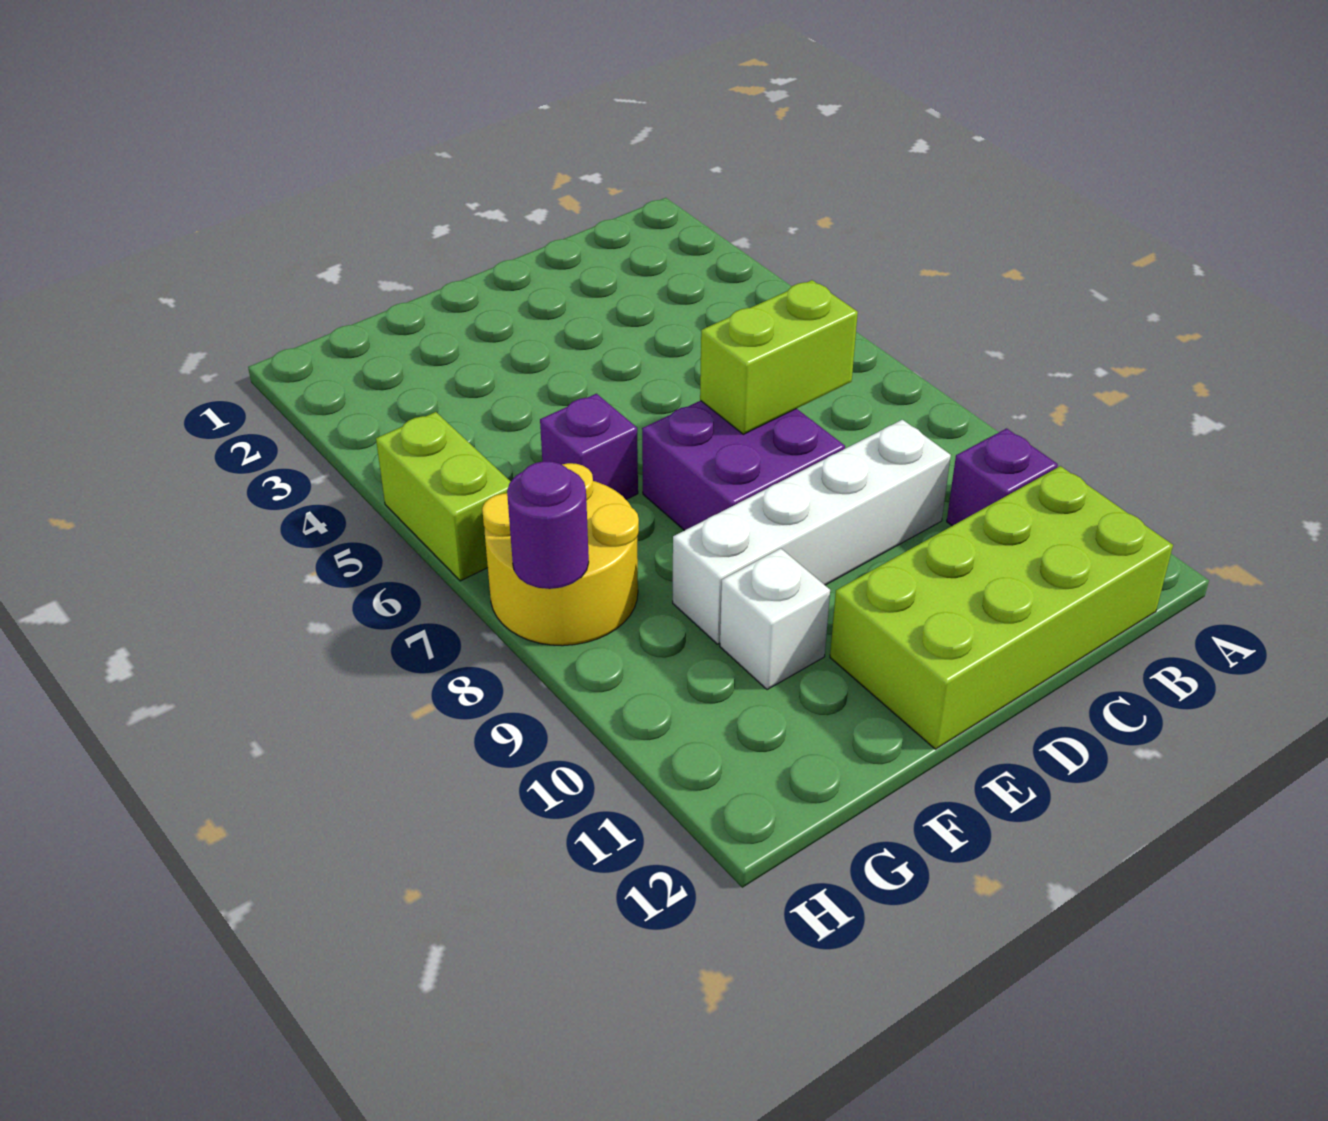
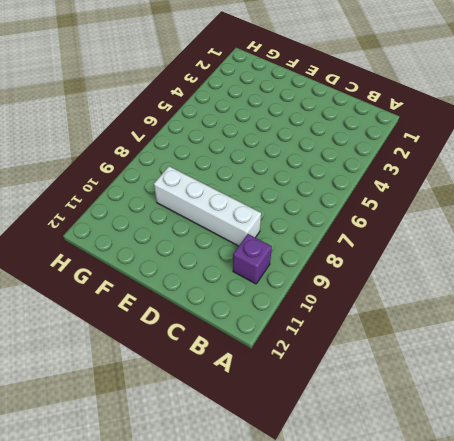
none -> lime brick B11:E12 level 1
none -> purple brick D7:E8 level 1

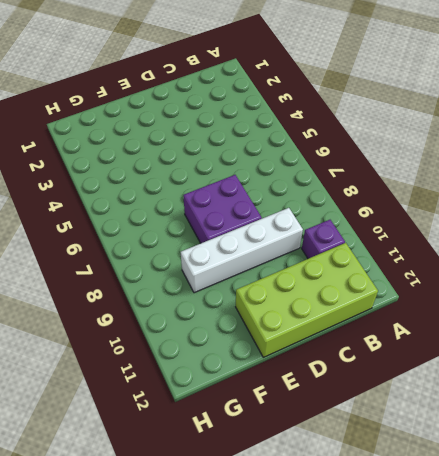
none -> purple brick F6 level 1
none -> white brick F10 level 1

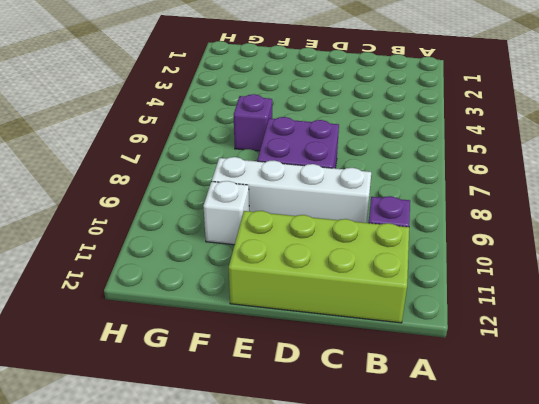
none -> yellow round brick G7:H8 level 1
none -> lime brick H5:H6 level 1

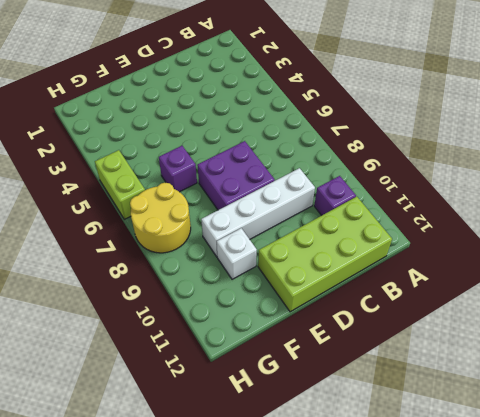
none -> lime brick C7:D7 level 2
none -> purple round brick H8 level 2

